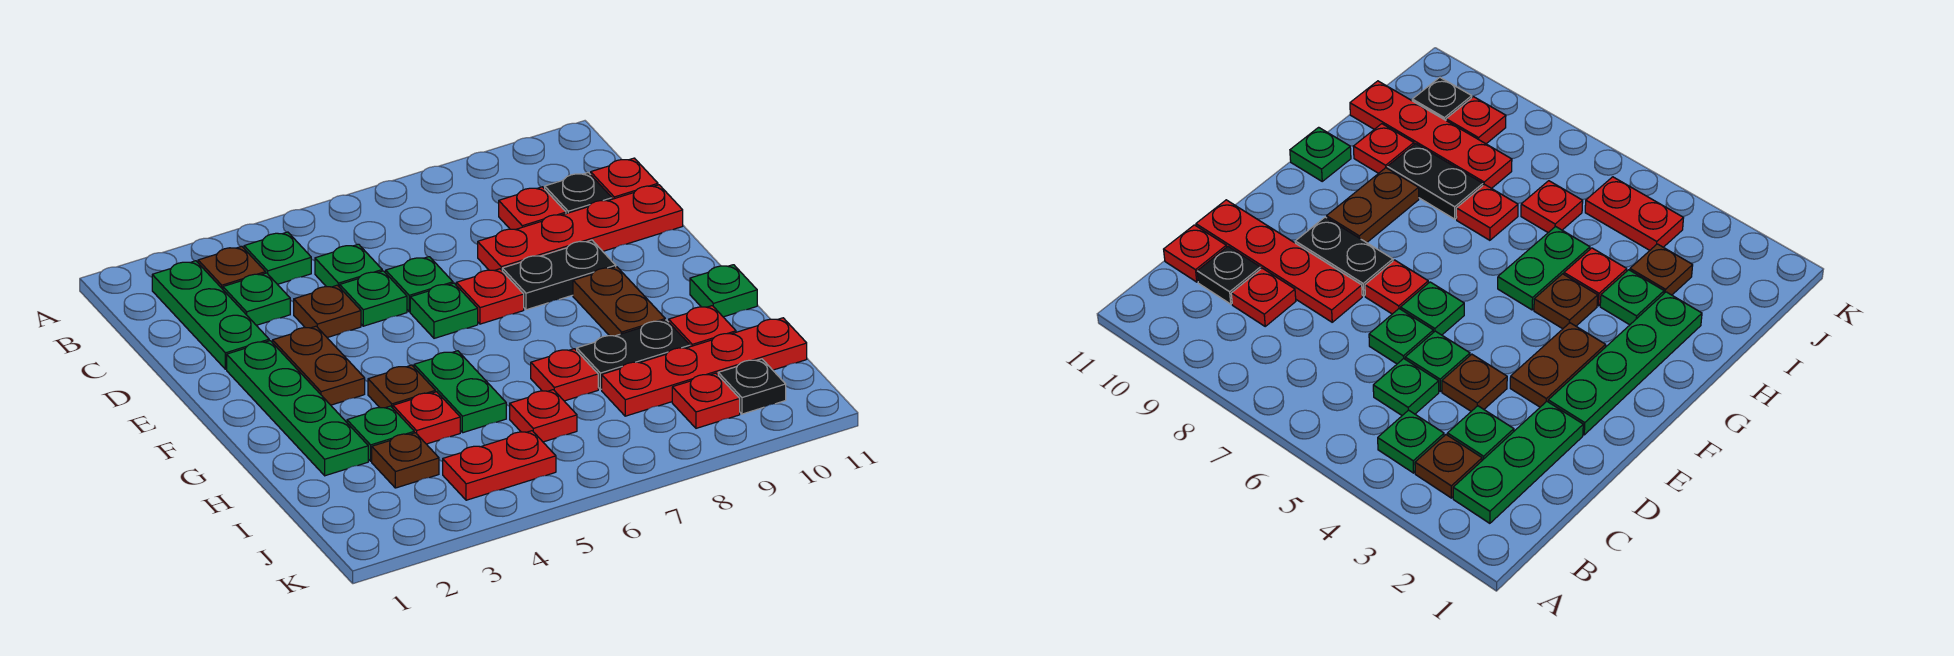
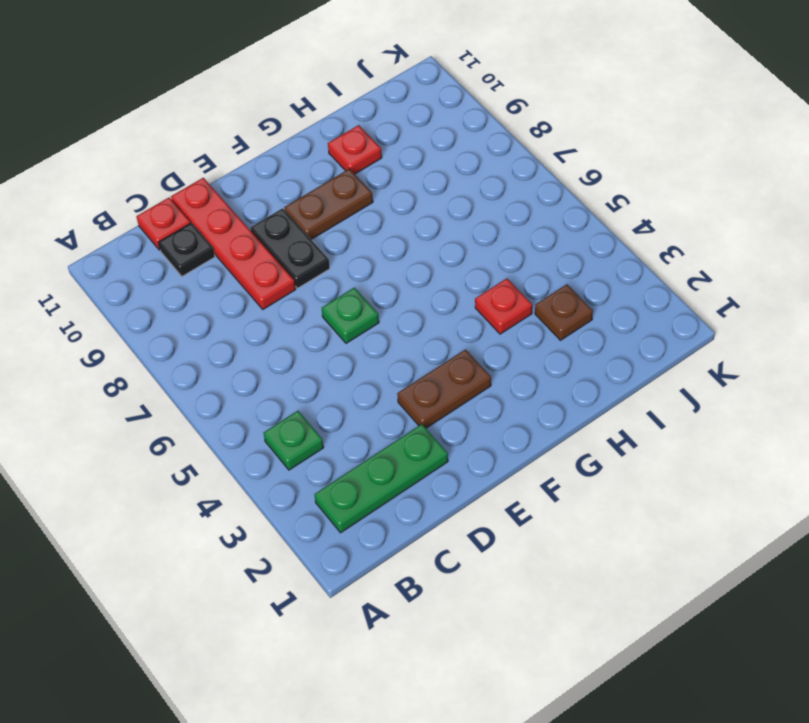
none -> brown plate B3 level 1
none -> green plate C3 level 1
none -> green plate C5 level 1
none -> red plate C9 level 1

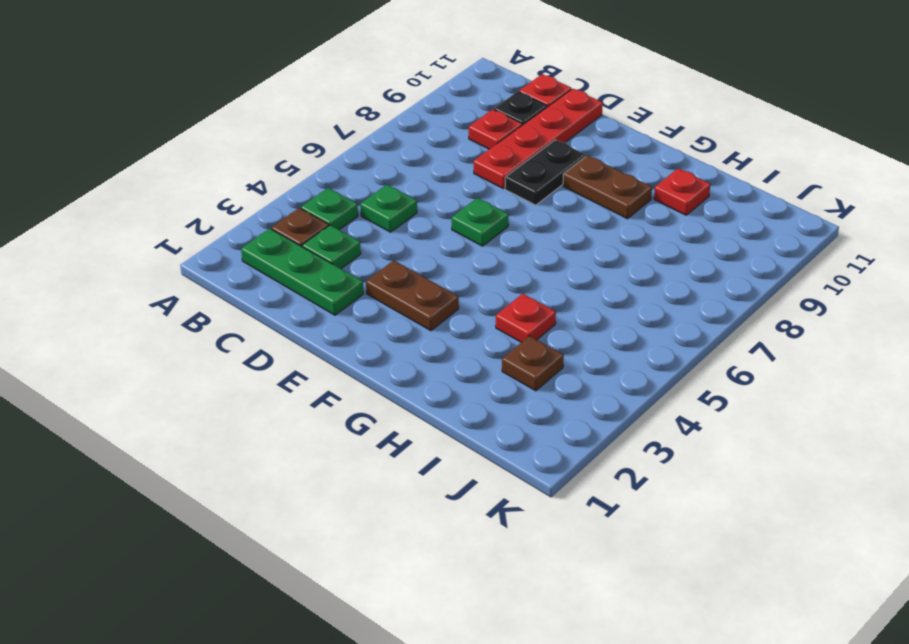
none -> brown plate D4 level 1
none -> green plate D5 level 1
none -> green plate D6 level 1
none -> green plate E2:H2 level 1

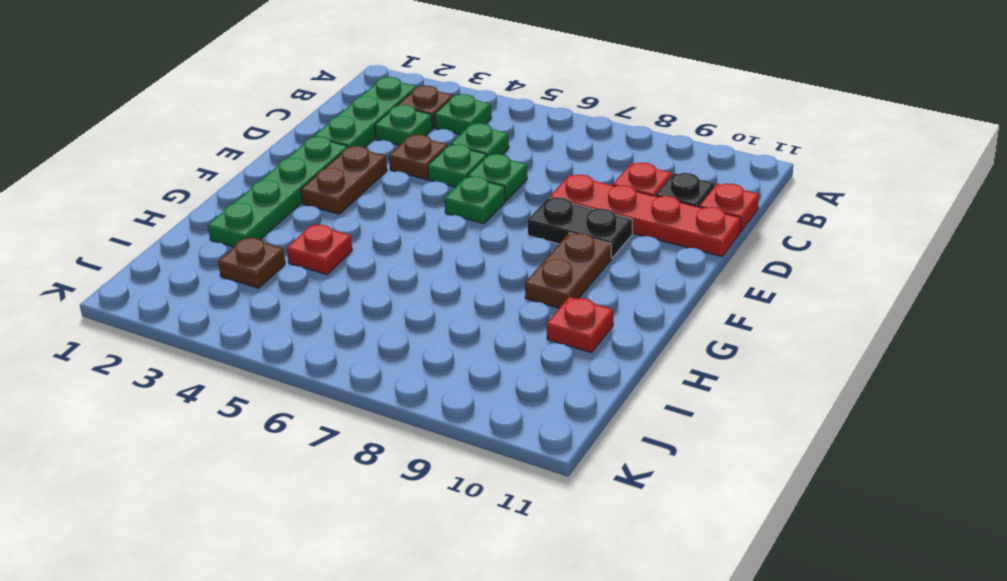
none -> red plate E7 level 1
none -> brown plate G4 level 1
none -> green plate G5:H5 level 1
none -> green plate G11 level 1

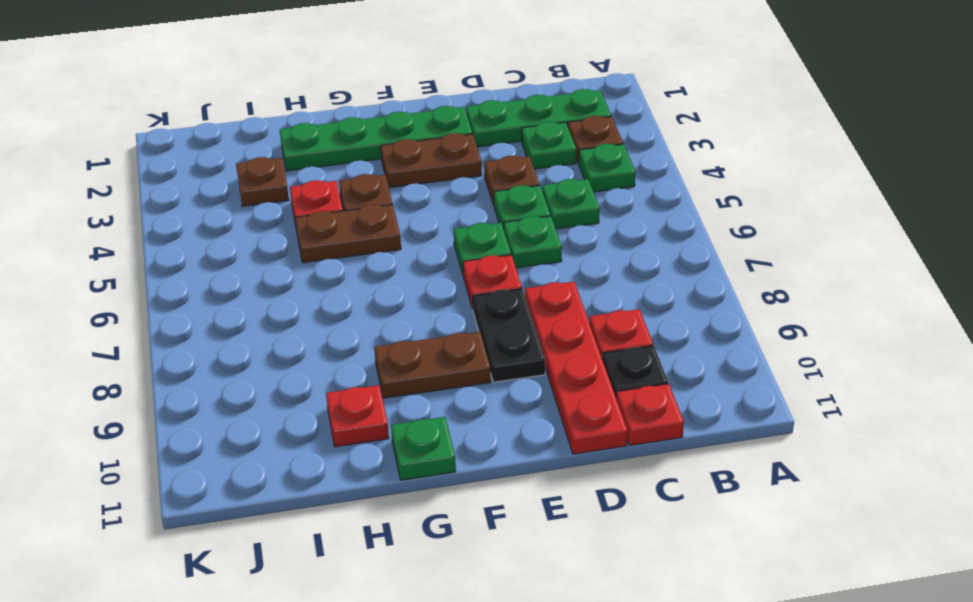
brown plate G5:H5 level 1 -> green plate G5:H5 level 1
none -> green plate H3 level 1
none -> red plate H7 level 1
none -> black plate H8:H9 level 1
none -> red plate I6 level 1

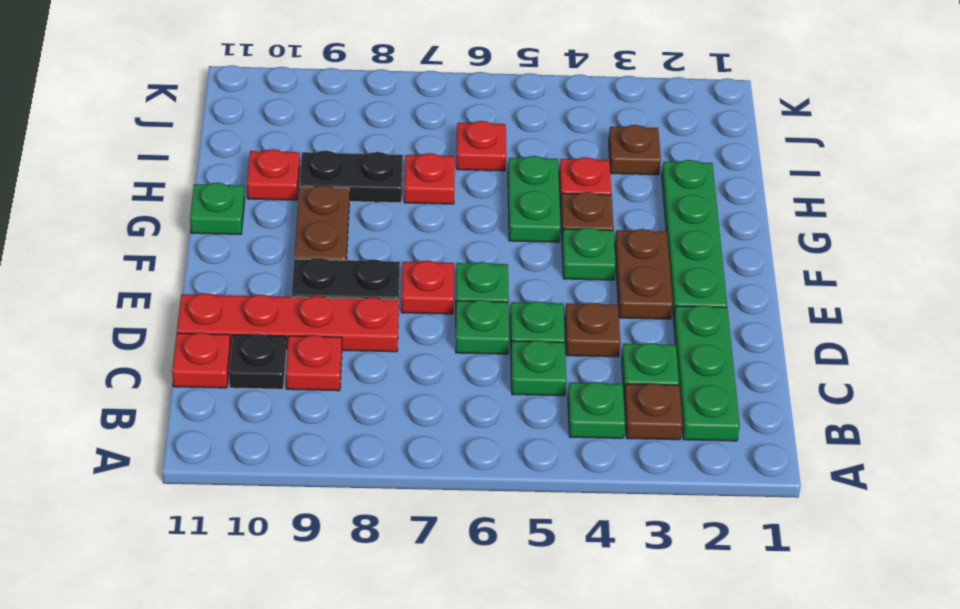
green plate F4 level 1 -> green plate H3 level 1
none -> red plate I8:I11 level 1
none -> red plate J4:J5 level 1
none -> red plate J9 level 1
none -> black plate J10 level 1

